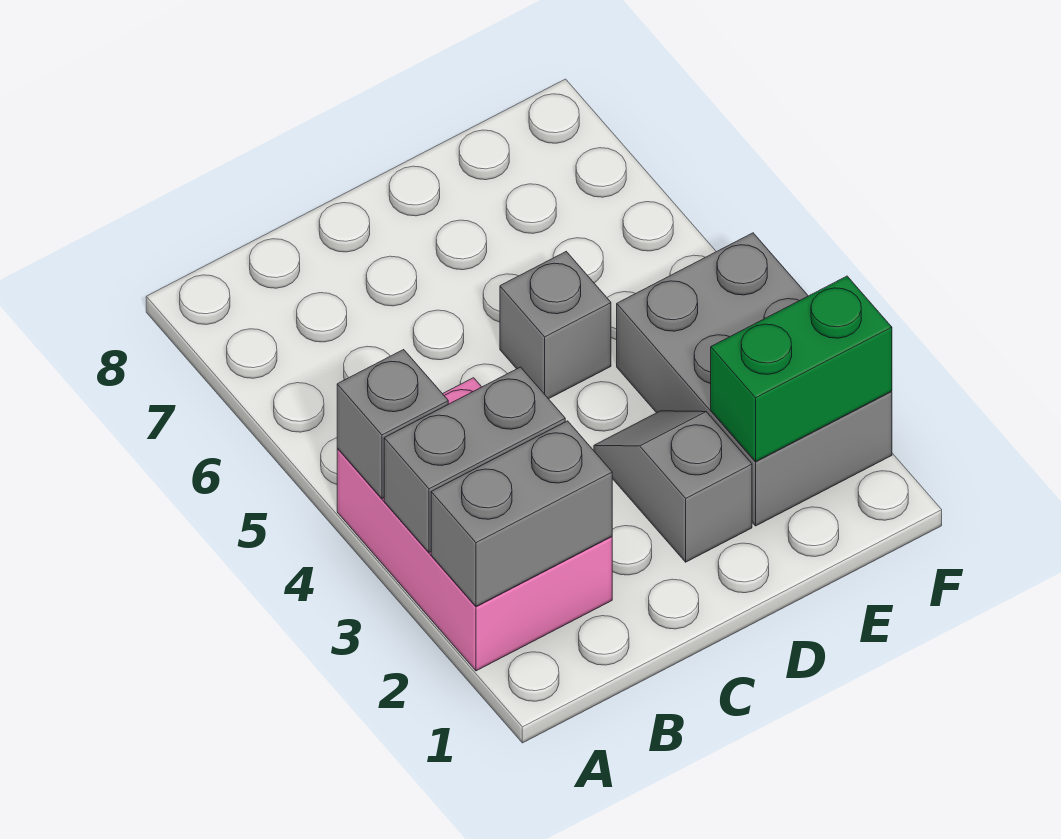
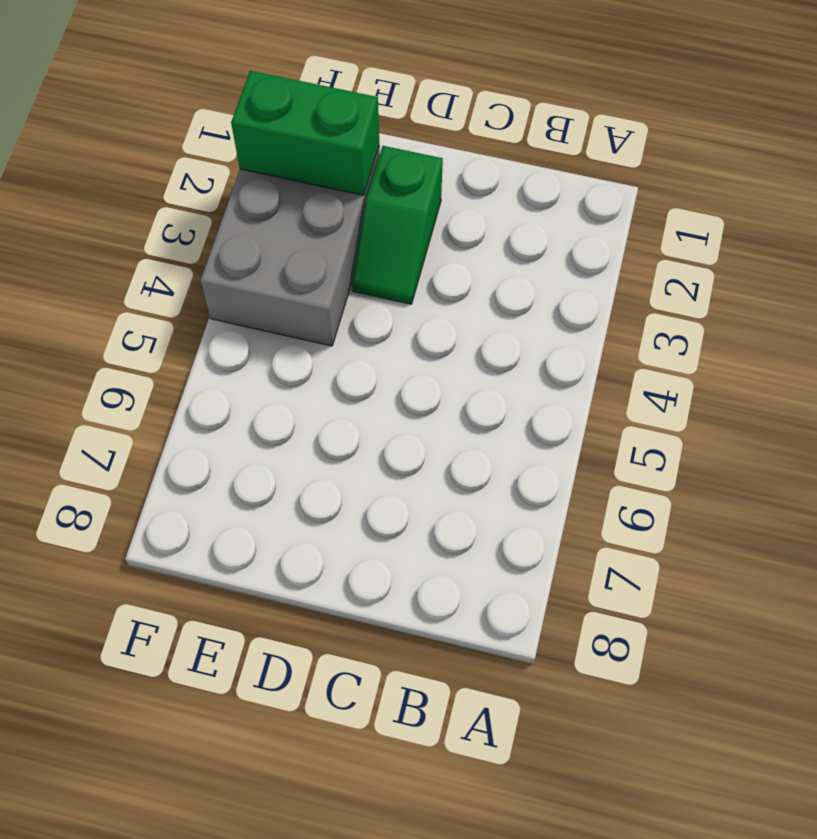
green slope D2:D3 level 1 top 2 -> grey slope D2:D3 level 1 top 2
none -> pink brick A2:B4 level 1
none -> grey brick D5 level 1

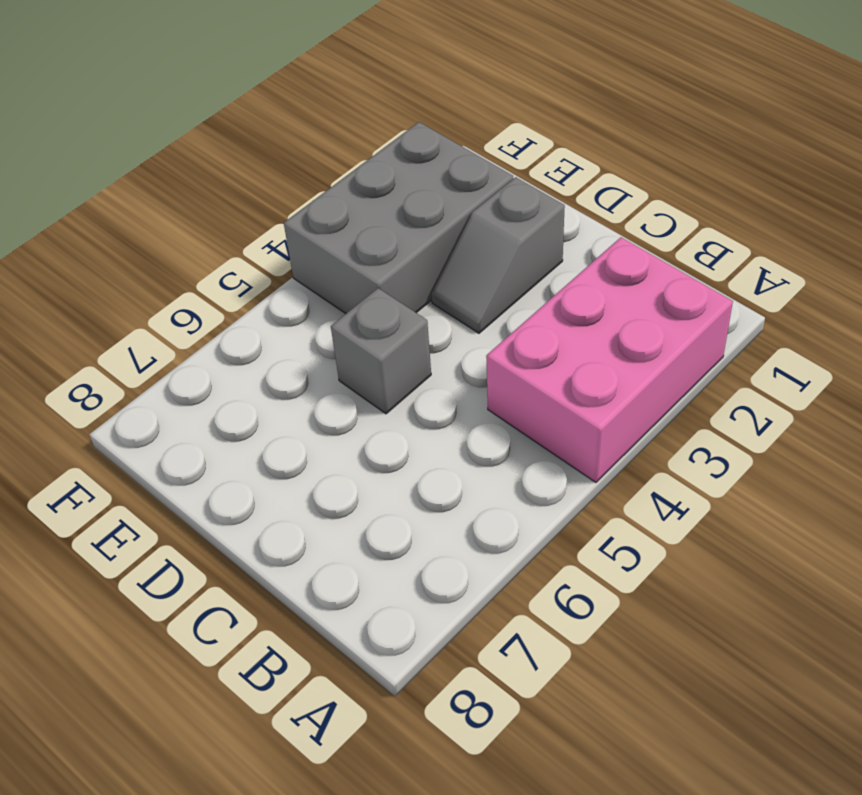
none -> grey brick A2:B2 level 2
none -> grey brick A3:B3 level 2

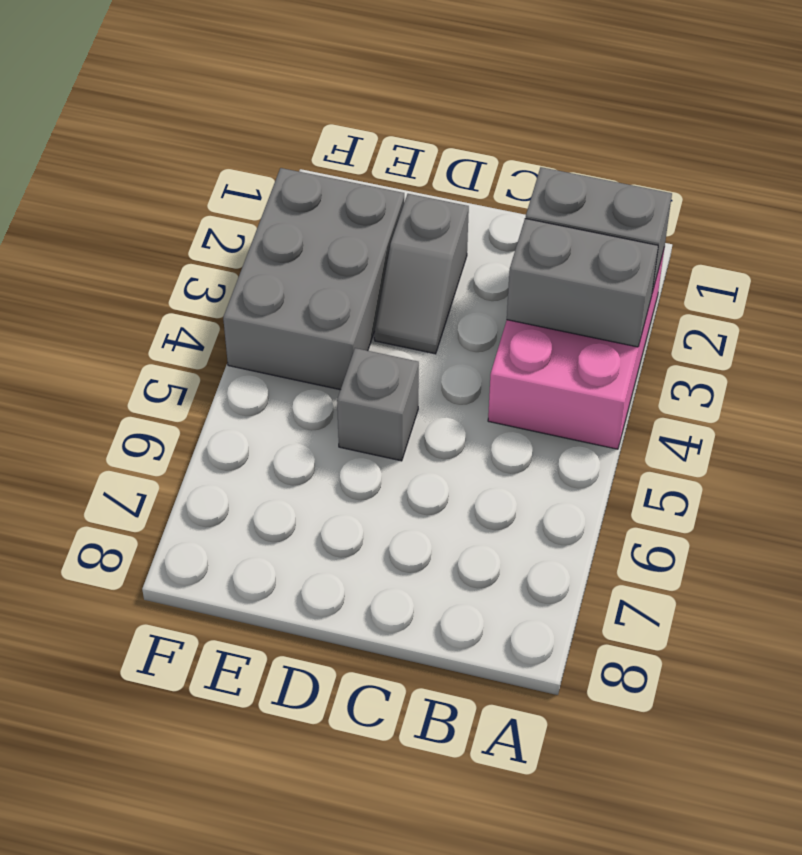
none -> grey brick A4 level 2
none -> green brick E2:F2 level 2

